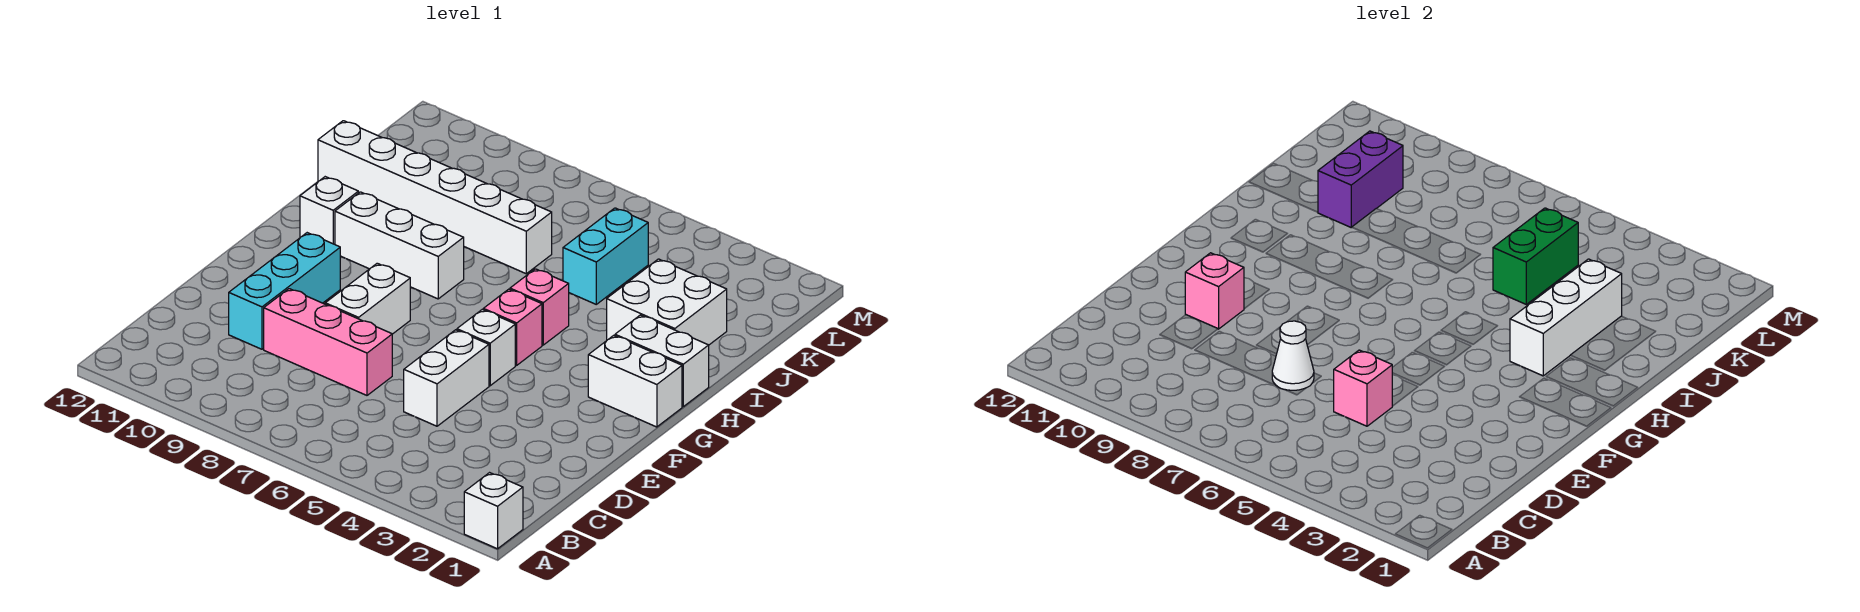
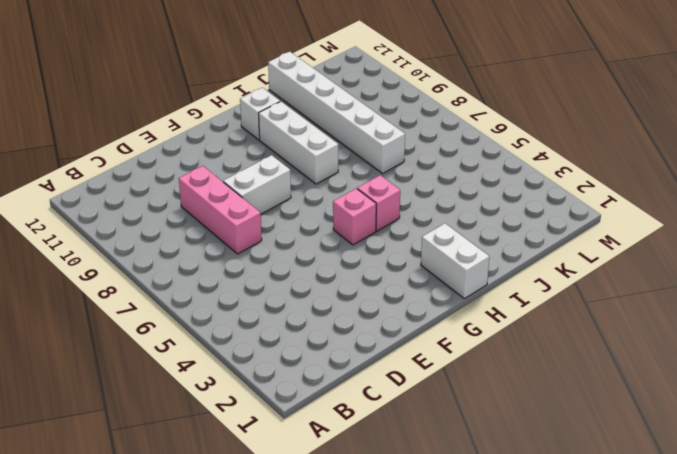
none -> white brick A1 level 1
none -> white brick D5:E5 level 1
none -> cyan brick D10:F10 level 1

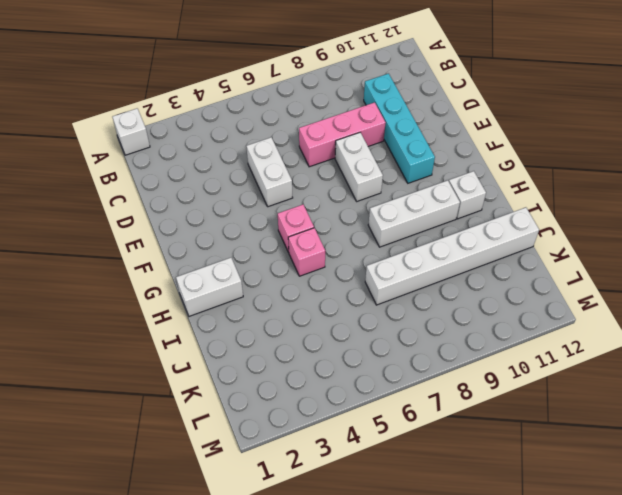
cyan brick C10:F10 level 1 -> cyan brick D10:F10 level 1
none -> white brick F5 level 1
none -> white brick G1:G2 level 1
none -> white brick I2:J3 level 1

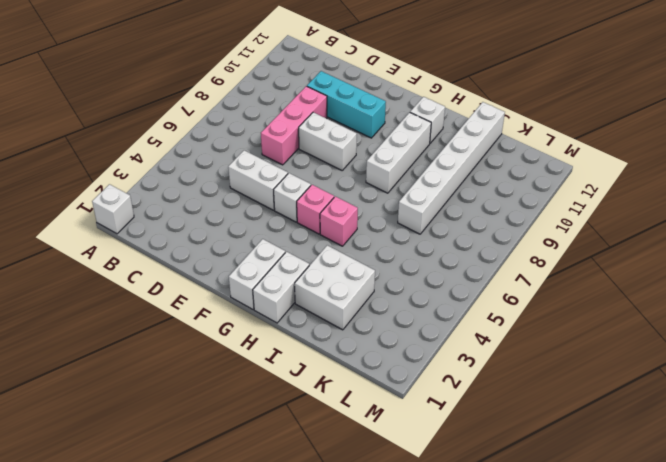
none -> cyan brick J5:K5 level 1
none -> pink brick D5 level 2
none -> white cone D7 level 2

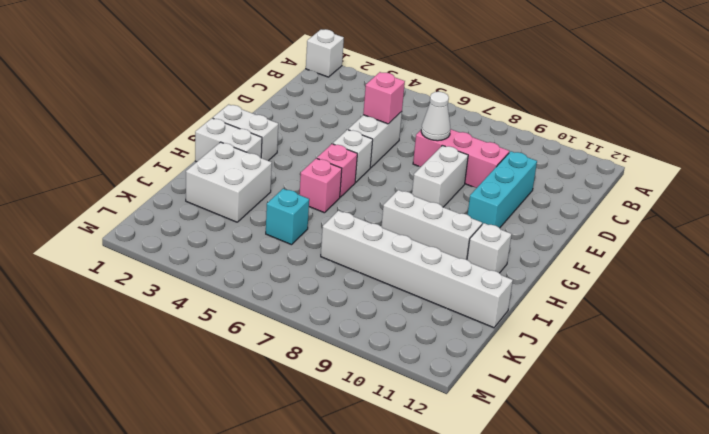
cyan brick J5 level 1 -> cyan brick J5:K5 level 1
none -> pink brick E10 level 2
none -> white brick H3:J3 level 2
none -> green brick J5:K5 level 2

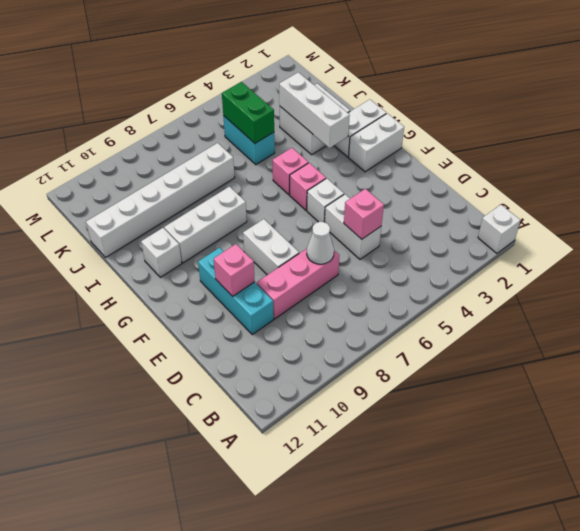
none -> purple brick J10:K10 level 2

